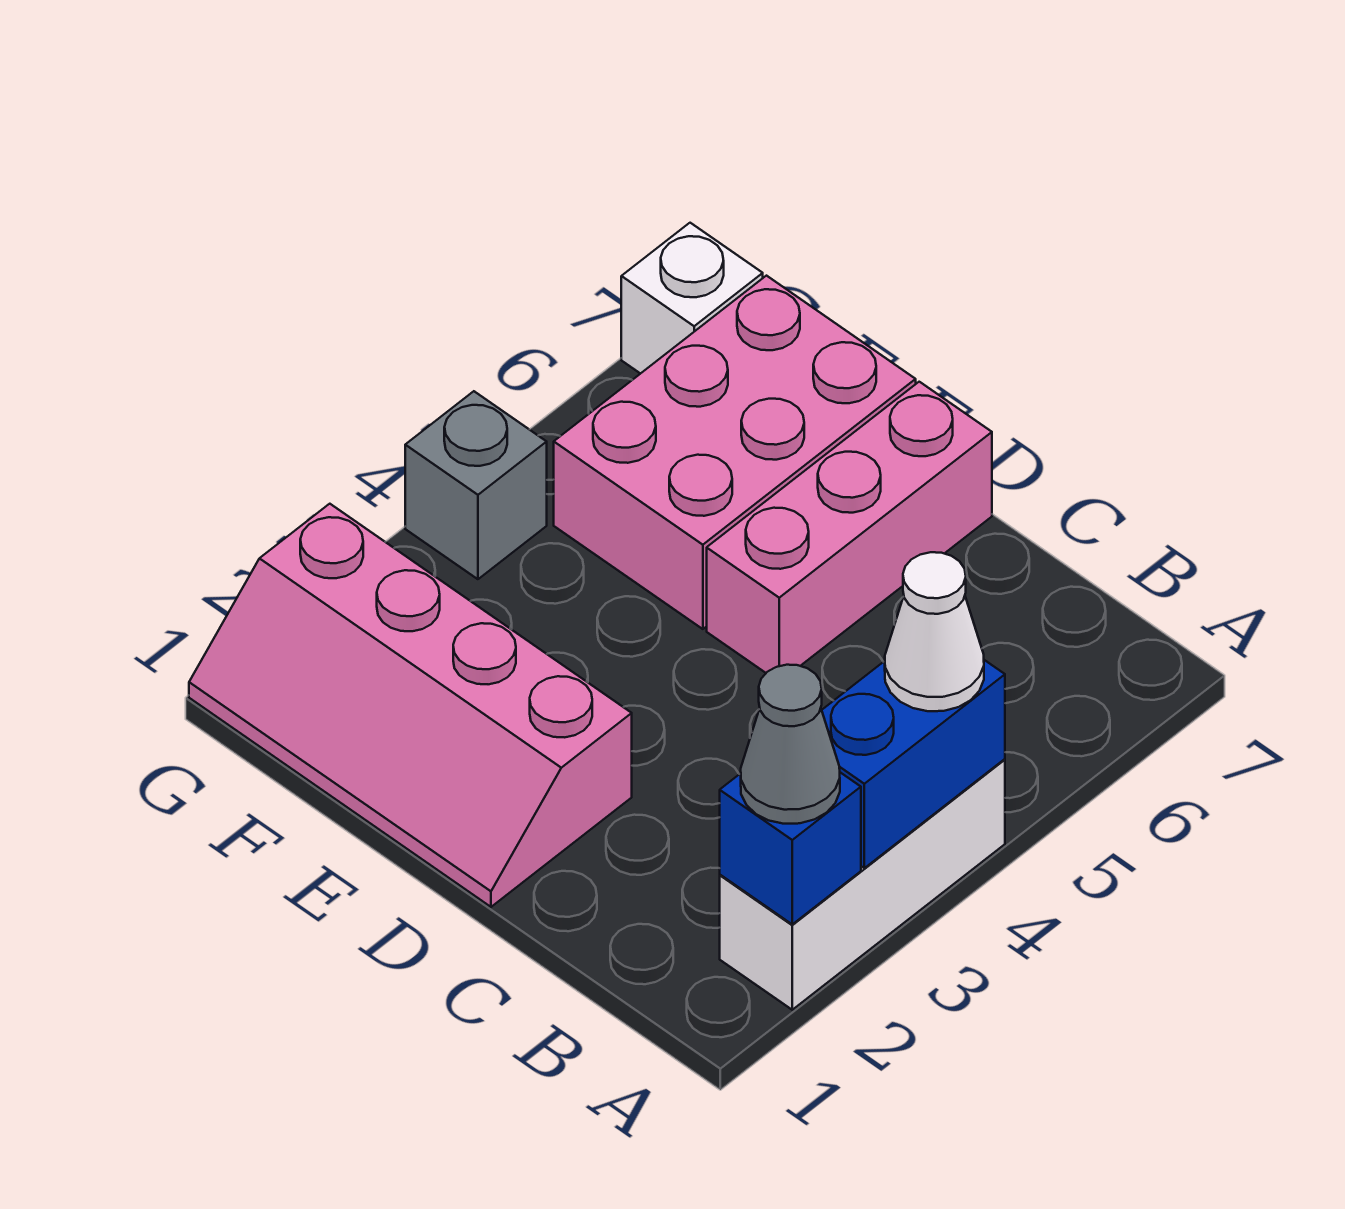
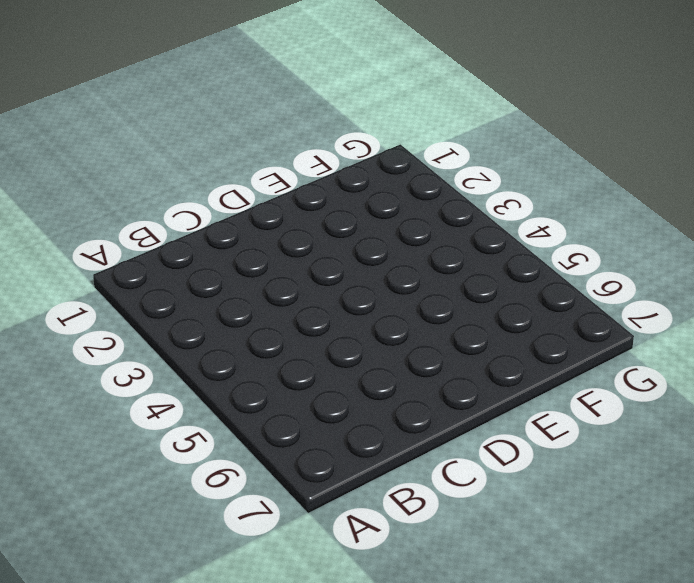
none -> white brick A2:A4 level 1
none -> pink slope D1:G2 level 1 top 2

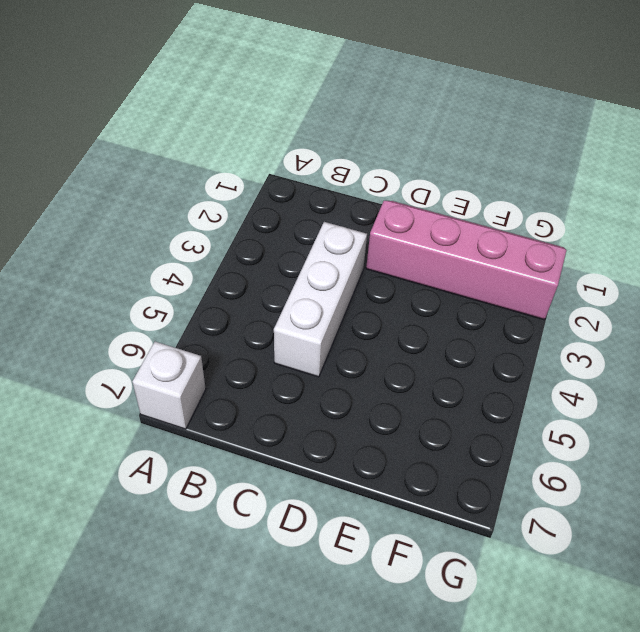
white brick A7 level 1 -> white brick G7 level 1
white brick C3:C5 level 1 -> white brick A2:A4 level 1
none -> pink brick D5:D7 level 1
none -> pink brick E5:F7 level 1

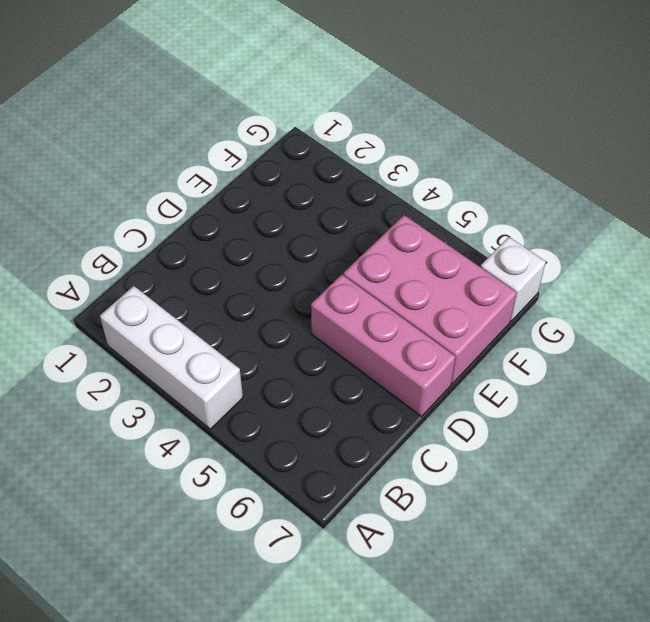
none -> pink slope D1:G2 level 1 top 2
none -> grey brick G4 level 1

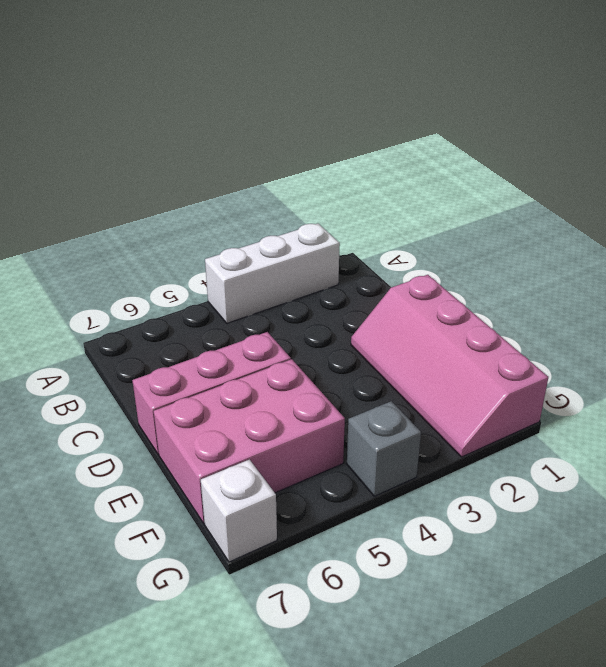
pink slope D1:G2 level 1 top 1 -> pink slope D1:G2 level 1 top 2
none -> blue brick A2 level 2
none -> blue brick A3:A4 level 2

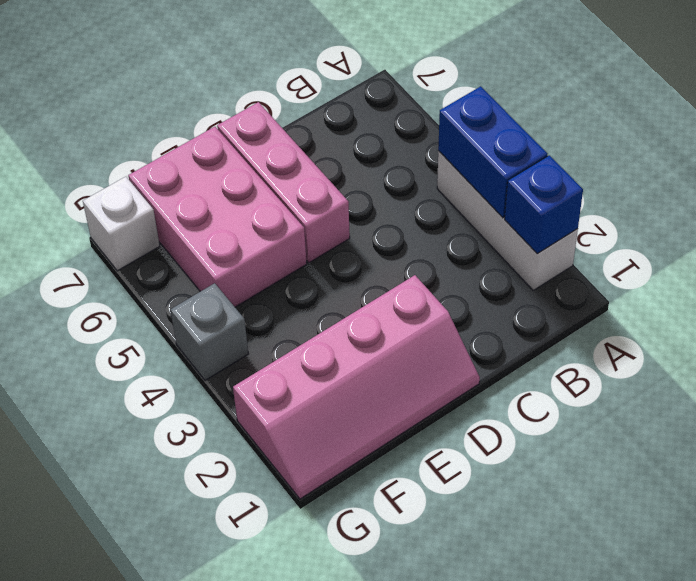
none -> grey cone A2 level 3
none -> white cone A4 level 3

